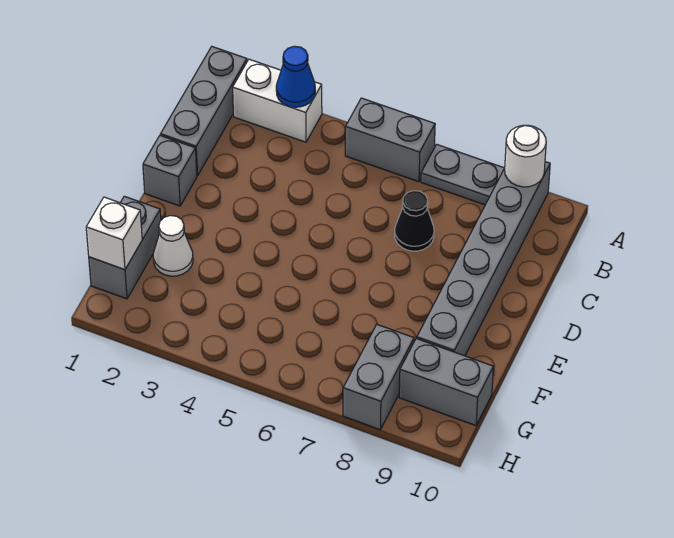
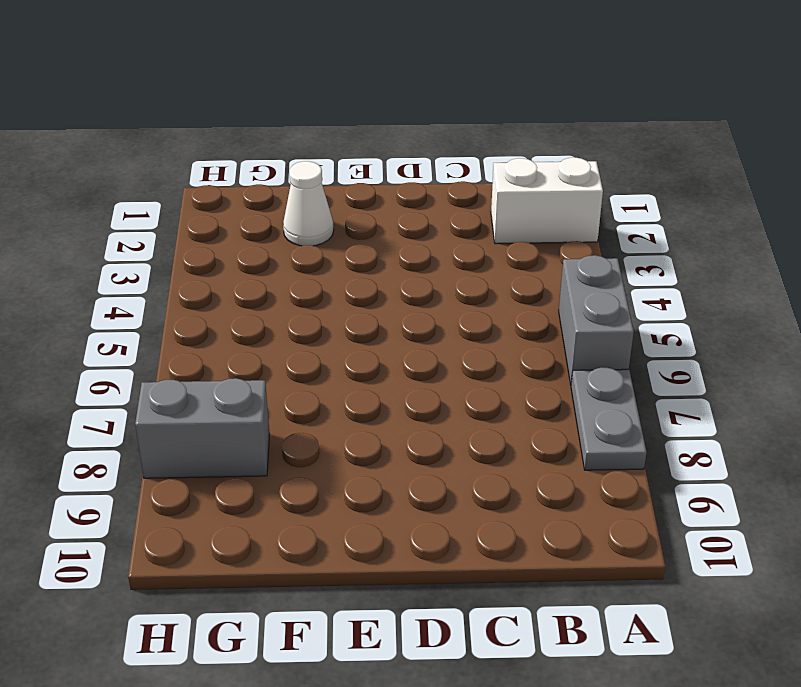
white brick A2:B2 level 1 -> white brick A2:A3 level 1
none -> grey brick A1:C1 level 1
none -> grey brick A9:F9 level 1
none -> black cone C7 level 1

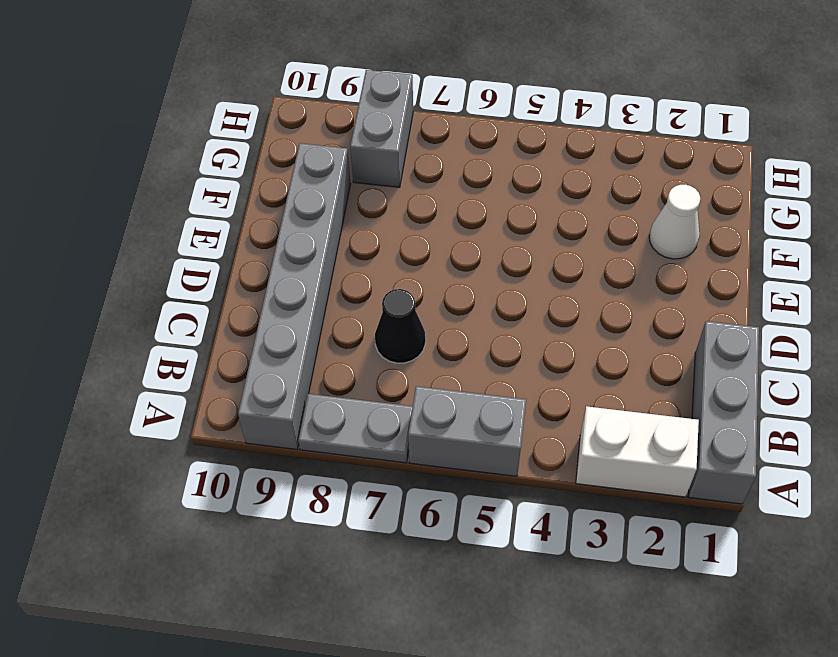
none -> grey brick D1 level 1
none -> grey brick F1:G1 level 1
none -> grey brick G9:G10 level 1

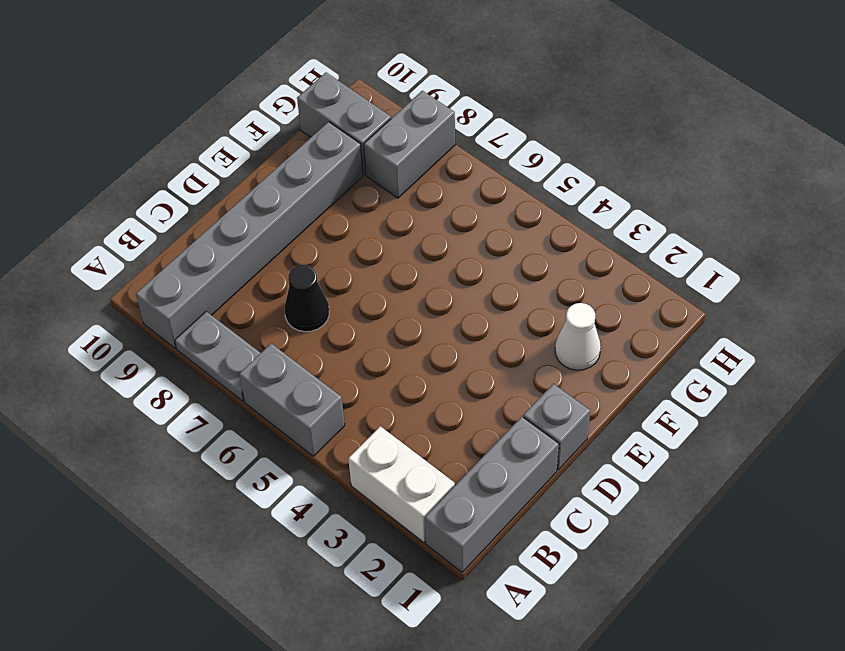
none -> grey brick F1:G1 level 1
none -> blue cone A3 level 2
none -> white round brick A9 level 2

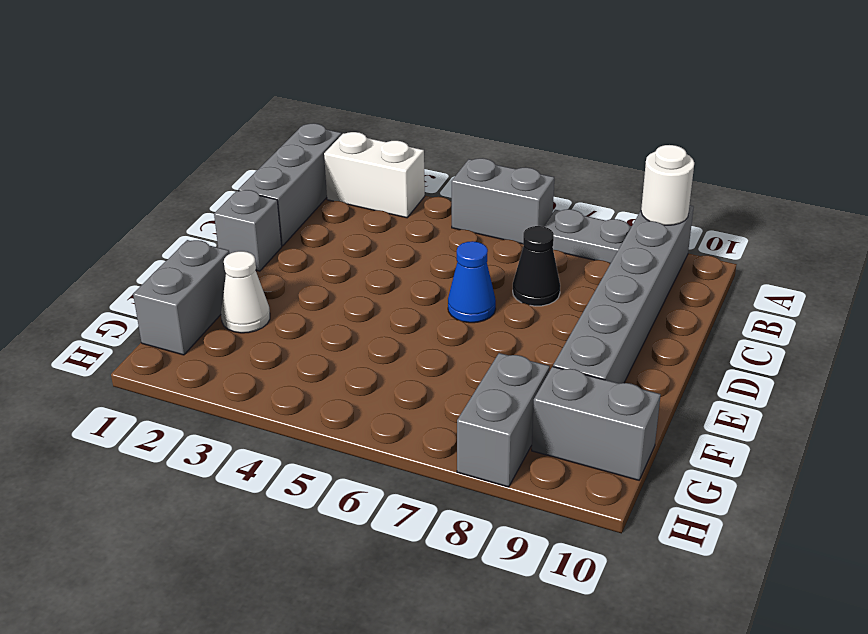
blue cone D6 level 1 -> blue cone A3 level 2
none -> white brick G1 level 2

